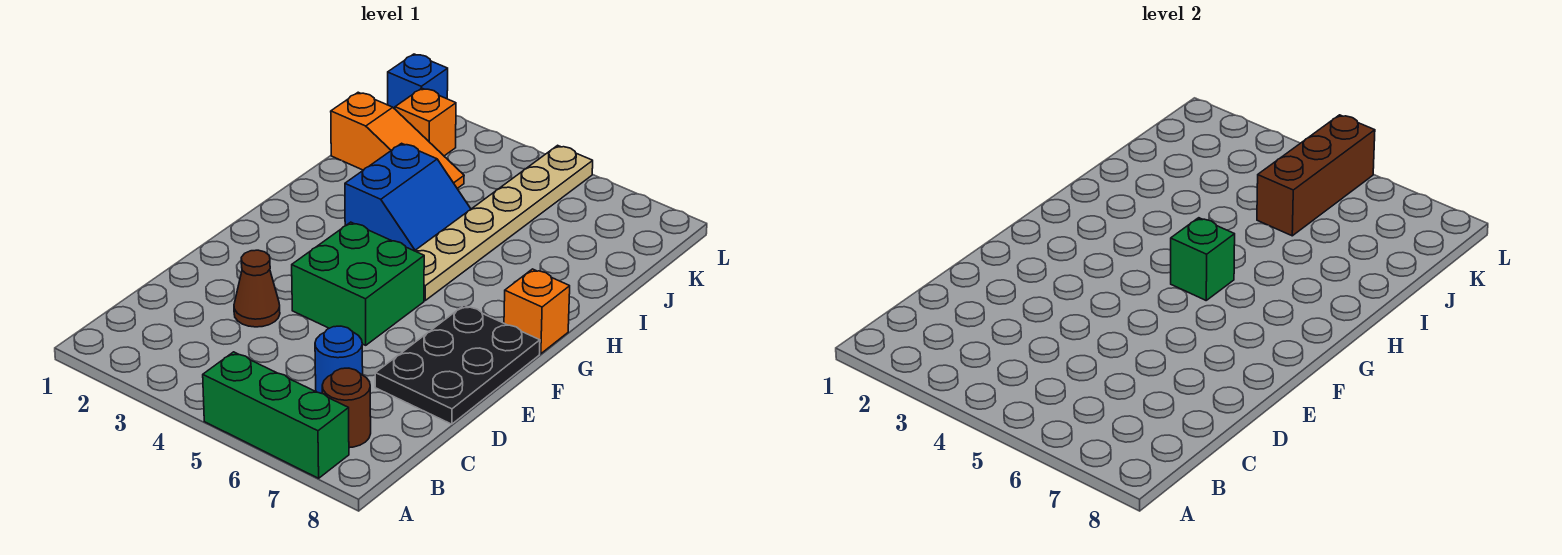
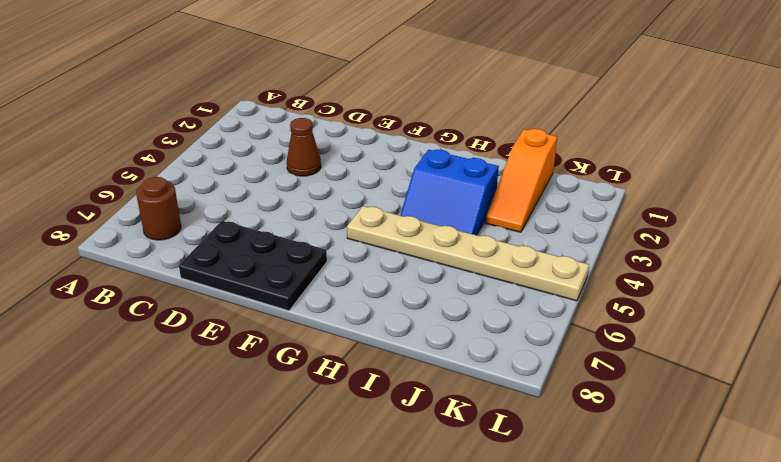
none -> green brick A5:A7 level 1
none -> blue round brick C6 level 1
none -> green brick E4:F5 level 1

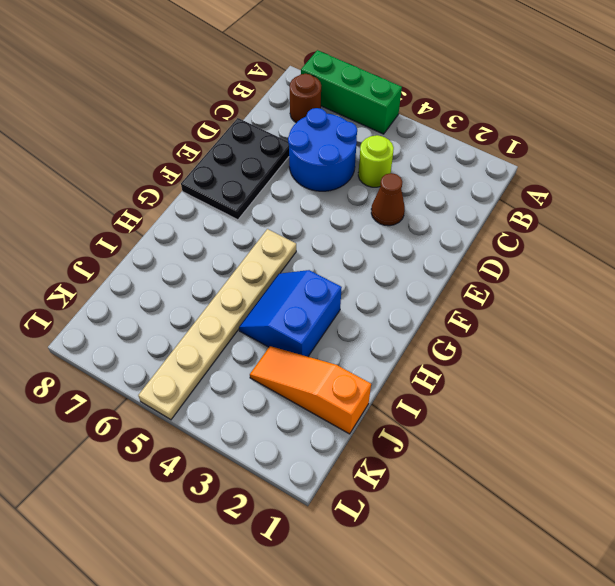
lime round brick C4 level 1 -> none
blue round brick C5:D6 level 1 -> blue round brick C6 level 1
none -> green brick E4:F5 level 1
none -> orange brick G8 level 1
none -> orange brick K2 level 1

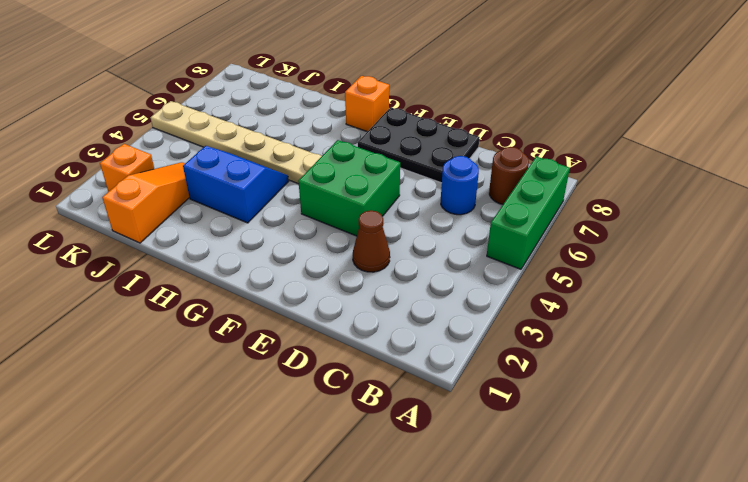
none -> blue brick L1 level 1
none -> green brick G5 level 2
none -> brown brick J5:L5 level 2

